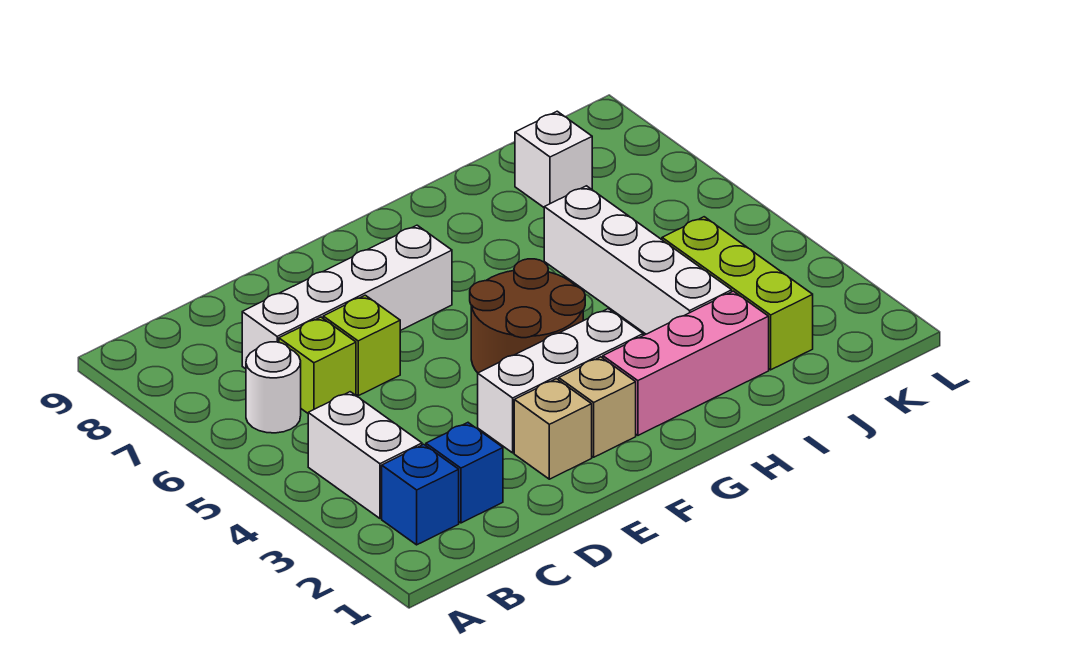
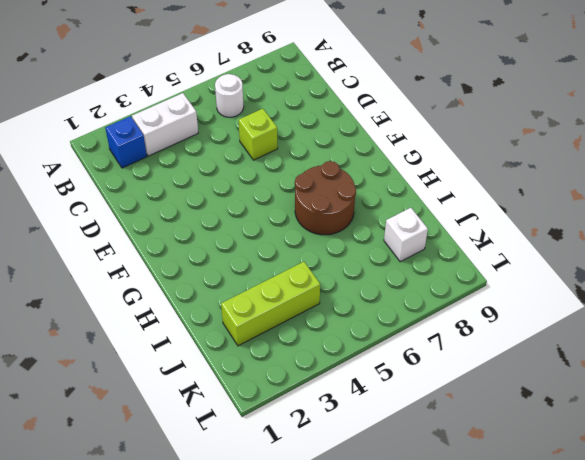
brown round brick G6:H7 level 1 -> brown round brick F4:G5 level 1
none -> blue brick C2 level 1
none -> lime brick C6 level 1
none -> white brick C7:F7 level 1

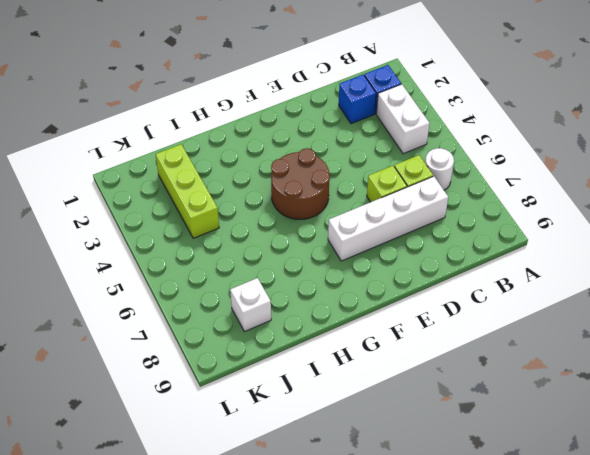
none -> tan brick E2 level 1
none -> white brick E3:G3 level 1
none -> tan brick F2 level 1

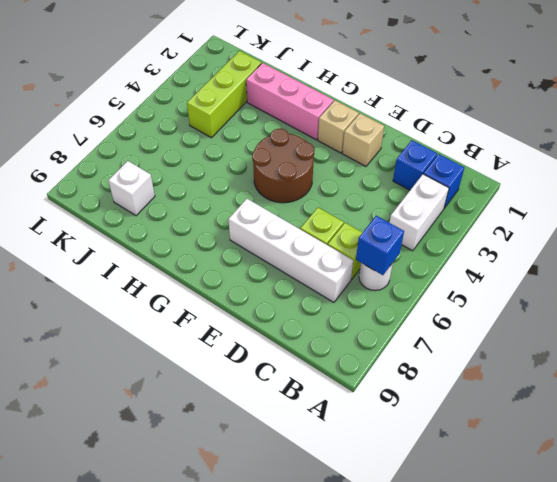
blue brick B6 level 2 -> none
none -> white brick E3:G3 level 1
none -> white brick I3:I6 level 1

